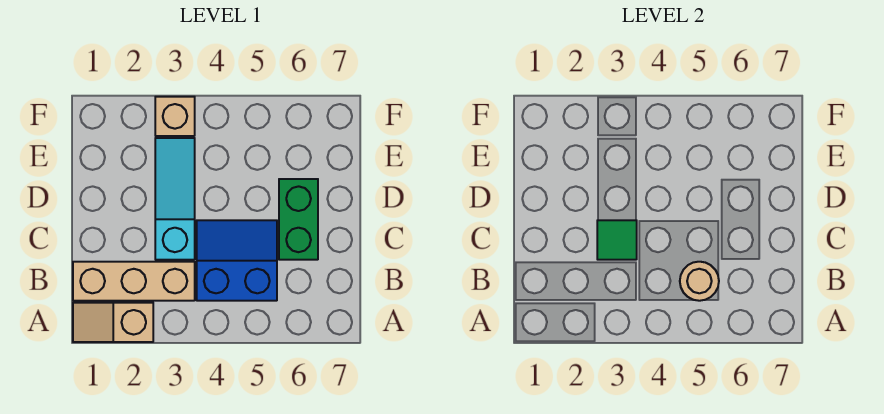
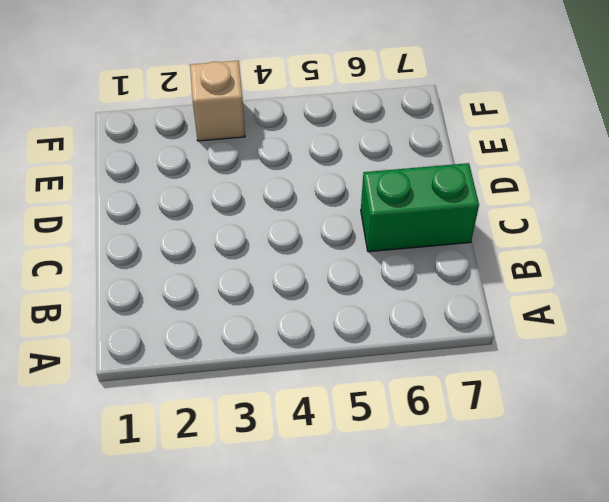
green brick C6:C7 level 1 -> green brick C6:D6 level 1
none -> tan slope A1:A2 level 1 top 2
none -> tan brick B1:B3 level 1

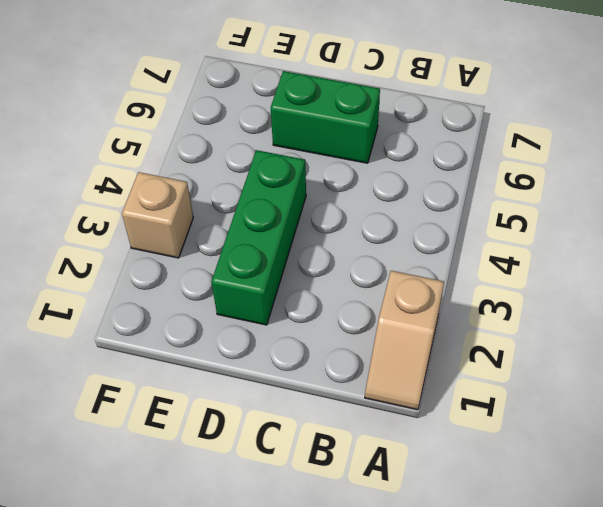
green brick D2:D4 level 1 -> cyan slope C3:E3 level 1 top C
none -> tan brick B1:B3 level 1
none -> blue slope B4:C5 level 1 top B

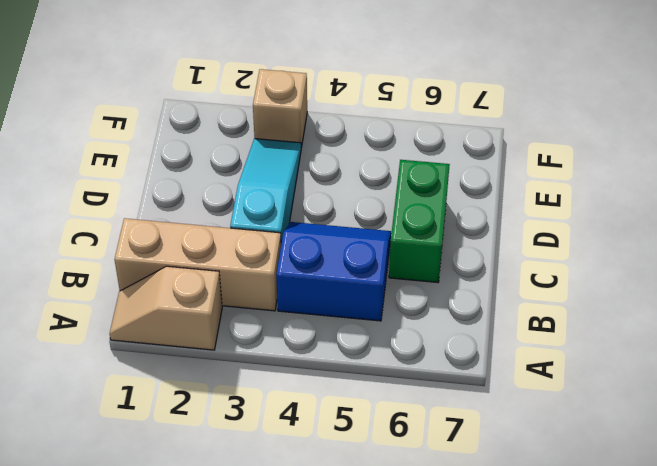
none -> tan round brick B5 level 2
none -> green tile C3 level 2

